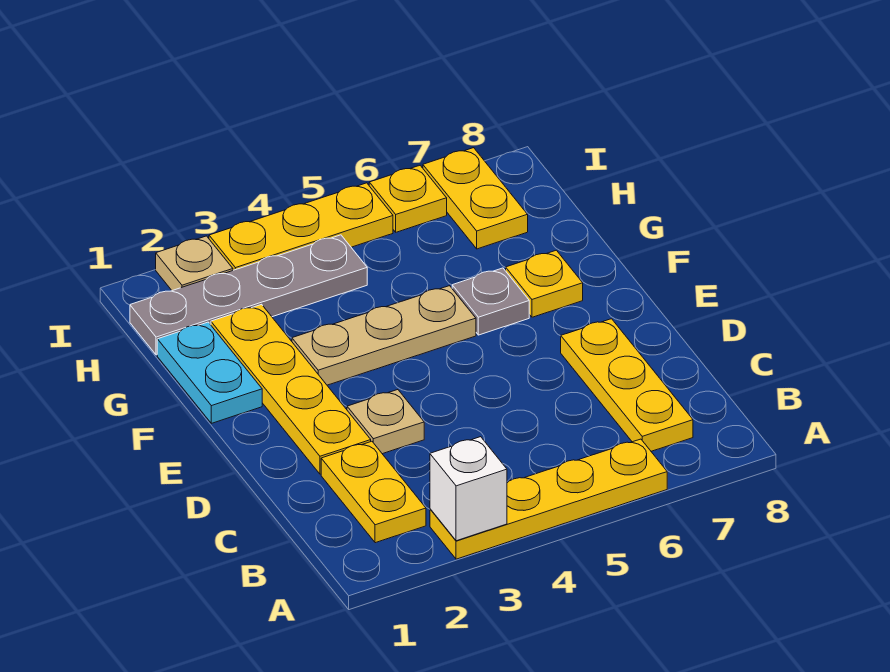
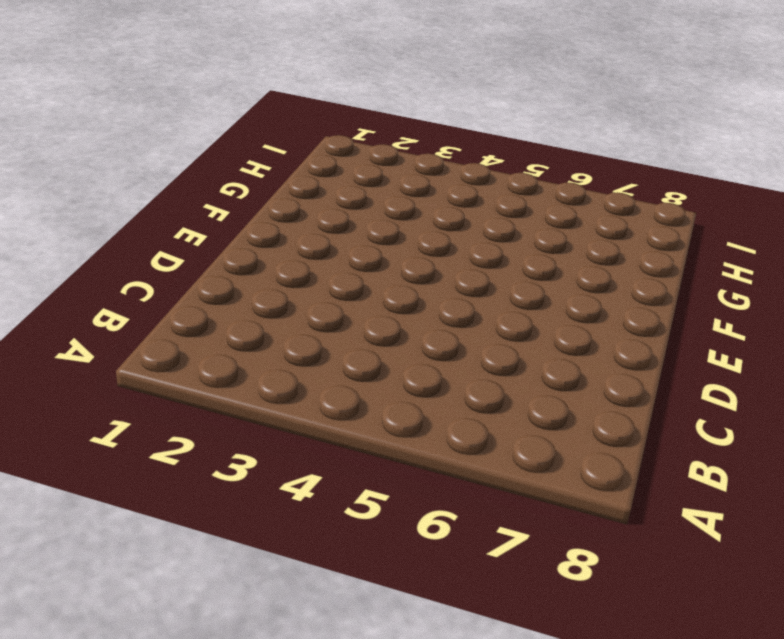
none -> yellow plate A3:A6 level 1
none -> yellow plate B2:C2 level 1
none -> yellow plate B7:D7 level 1

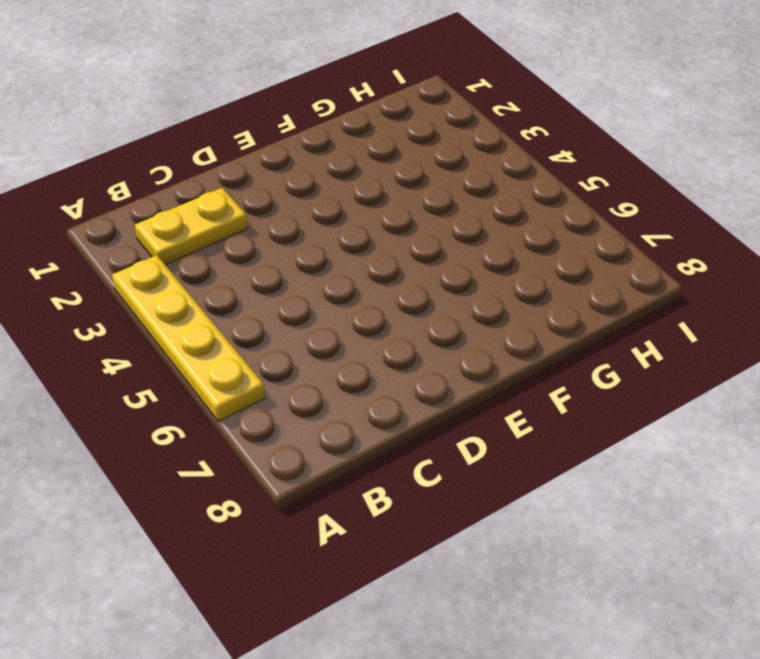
none -> yellow plate B7:D7 level 1
none -> yellow plate D2:G2 level 1
none -> tan plate D3 level 1

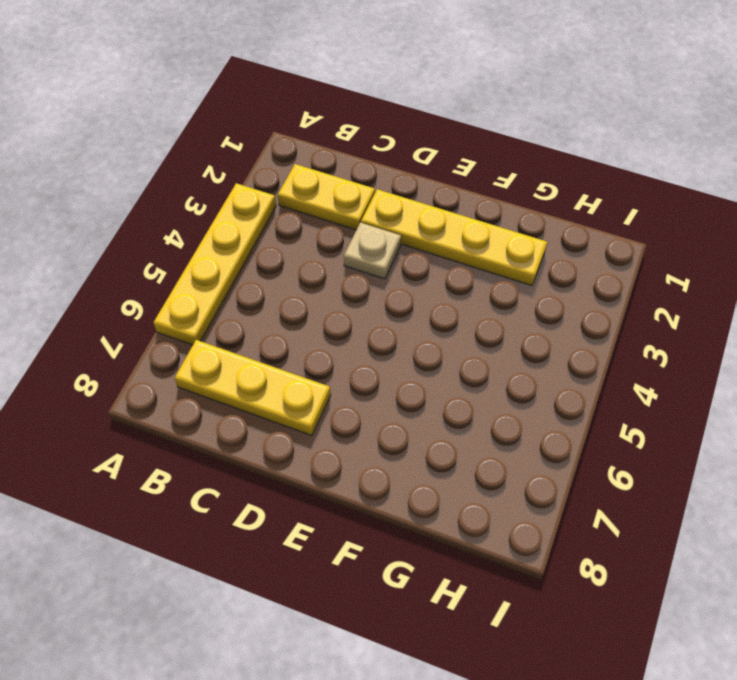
none -> cyan plate F1:G1 level 1
none -> tan plate F3:F5 level 1
none -> grey plate F6 level 1

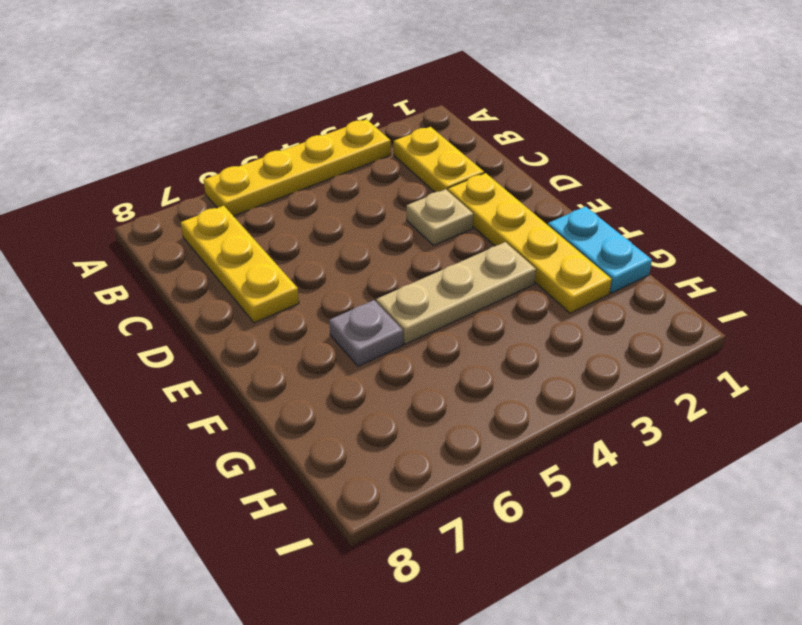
none -> yellow plate F7 level 1
none -> grey plate H1:H4 level 1
none -> yellow plate H7:I7 level 1

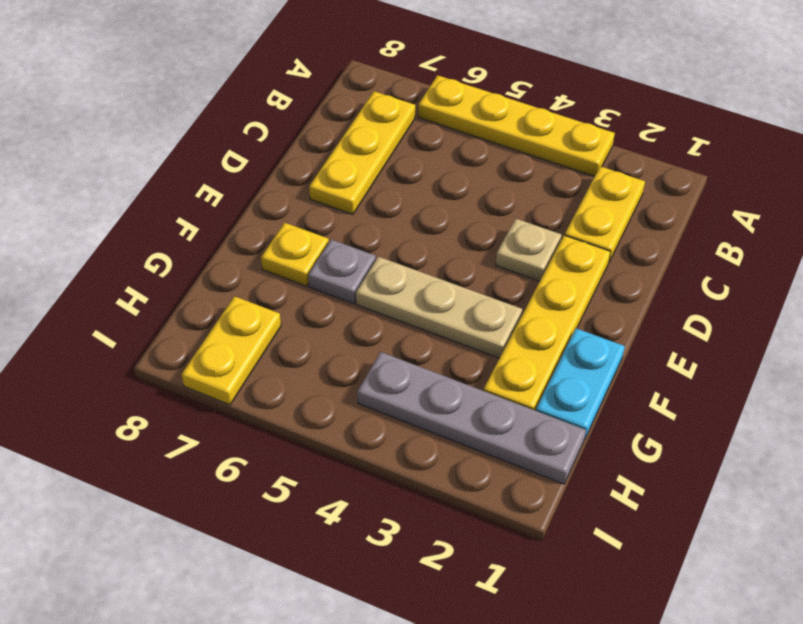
none -> tan plate I2 level 1
none -> yellow plate I3:I5 level 1
none -> yellow plate I6 level 1

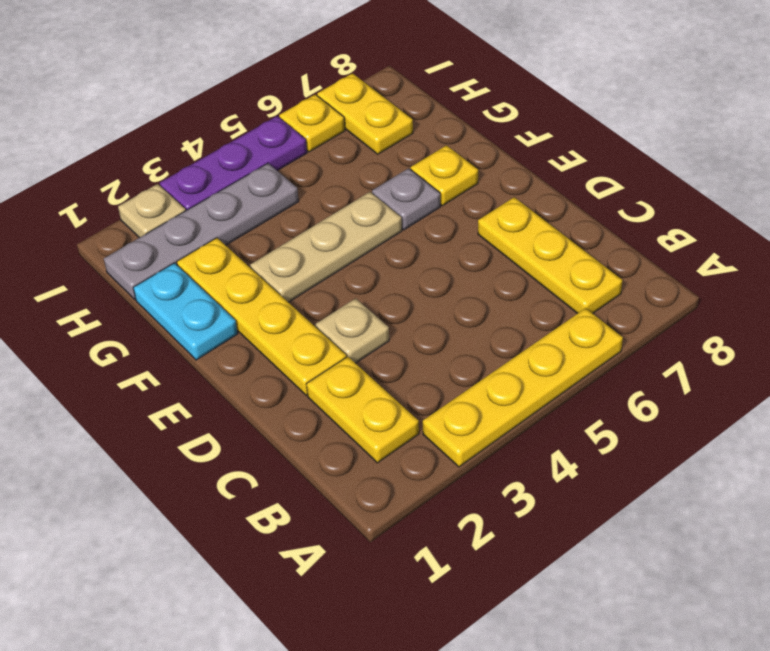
purple plate I3:I5 level 1 -> yellow plate I3:I5 level 1
none -> white brick A3 level 2

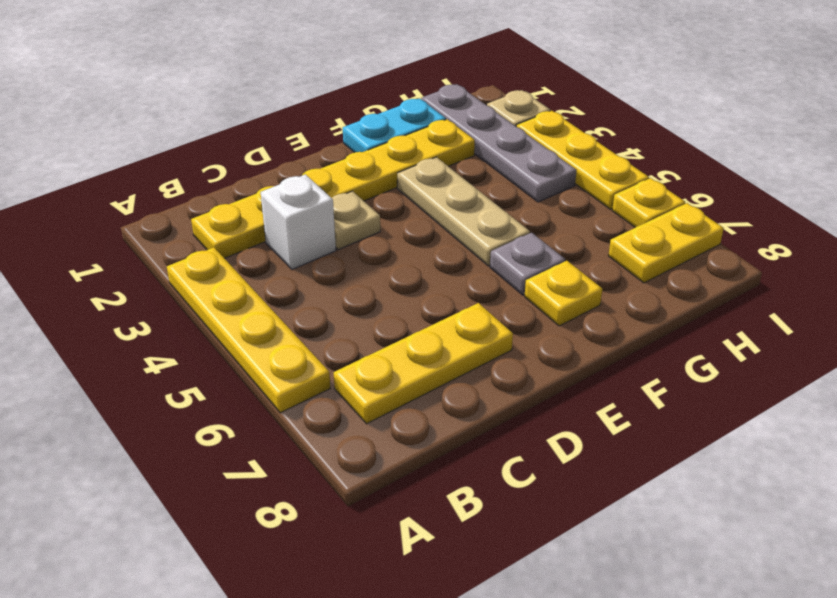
white brick C3 level 1 -> white brick A3 level 2

